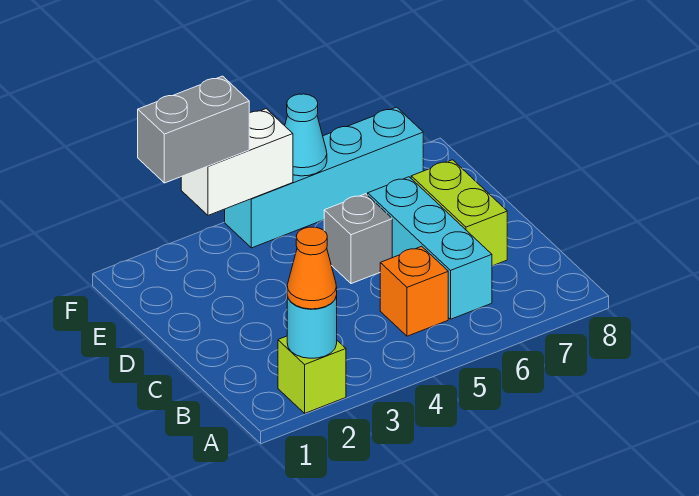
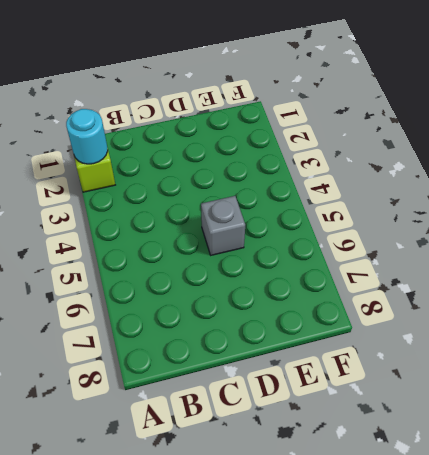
none -> orange brick B5 level 1
none -> cyan brick B6:D6 level 1

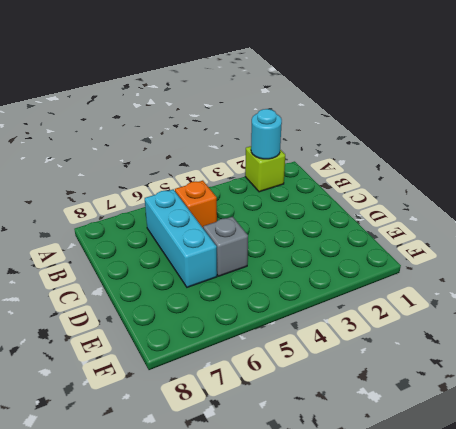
none -> lime brick C7:D7 level 1
none -> cyan brick F4:F7 level 1

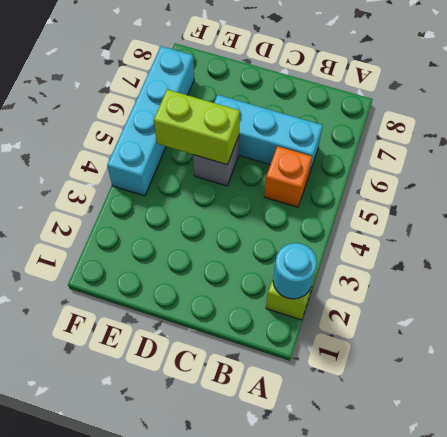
lime brick D5:E5 level 2 -> lime brick C7:D7 level 1
none -> white brick F3:F4 level 2
none -> cyan cone F5 level 2

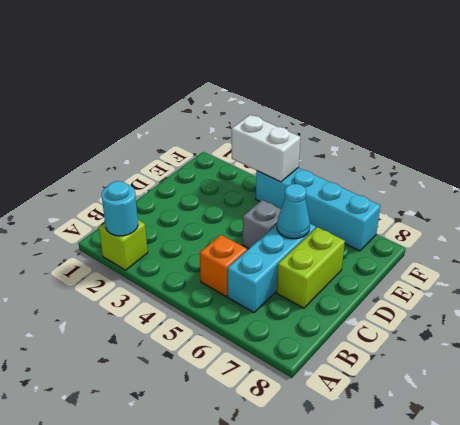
cyan cone D6 level 2 -> cyan cone F5 level 2
none -> orange cone A2 level 3
none -> grey brick F2:F3 level 3

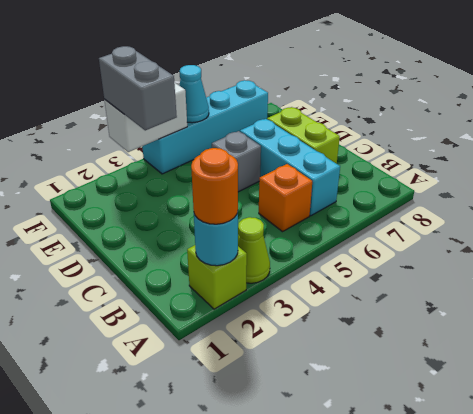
orange round brick A2 level 3 -> orange cone A2 level 3
lime cone A3 level 1 -> none
grey brick E3:F3 level 3 -> grey brick F2:F3 level 3

